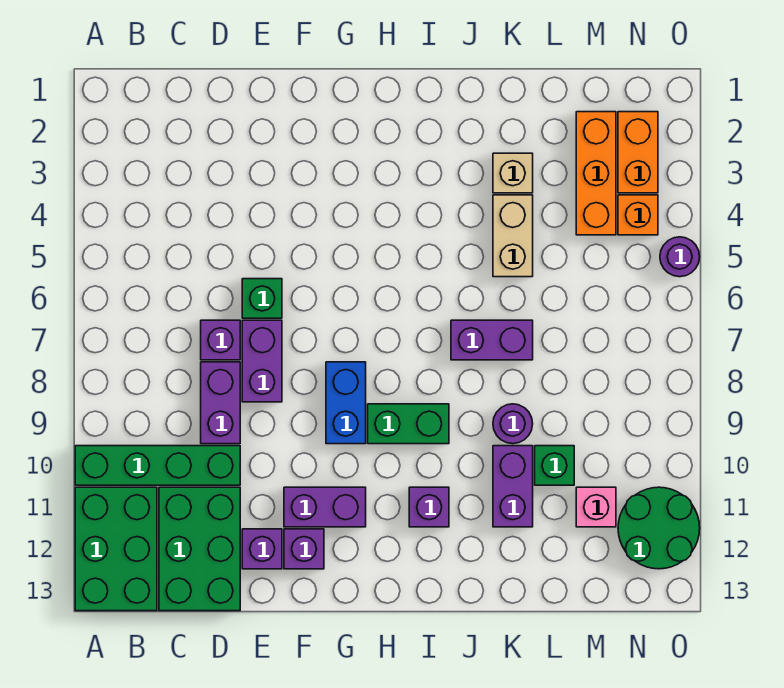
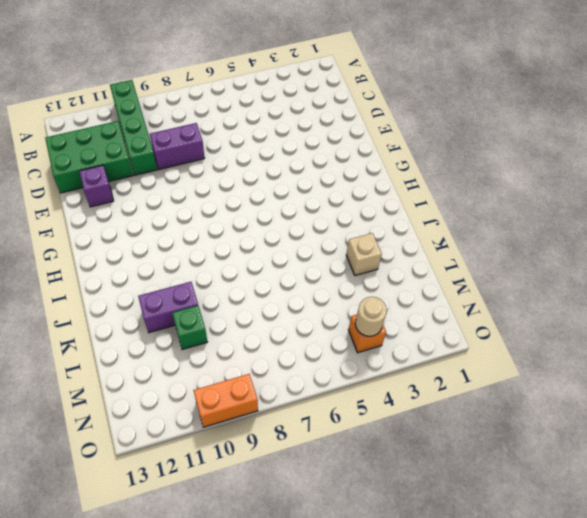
tan round brick N4 level 2 -> none
orange brick O9:O10 level 1 -> orange brick N2:N3 level 1
none -> green brick A11:B13 level 1
none -> purple brick D7 level 1
none -> green brick E6 level 1

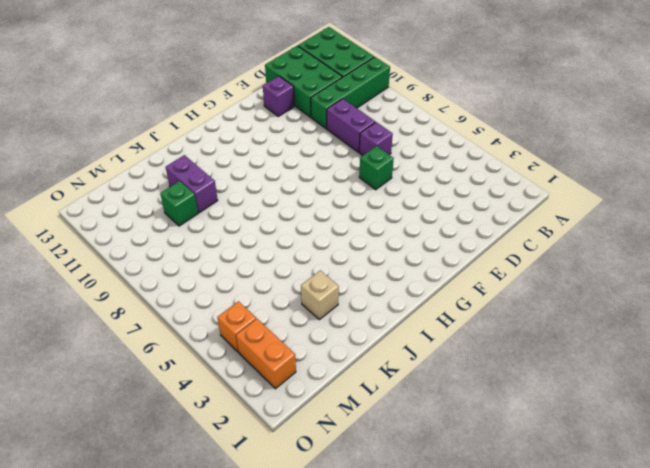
none -> purple brick E7:E8 level 1
none -> purple brick F11:G11 level 1
none -> purple brick F12 level 1

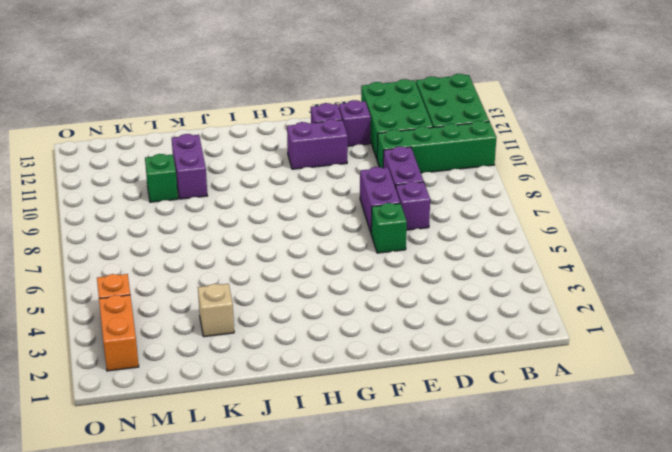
none -> blue brick G8:G9 level 1
none -> green brick H9:I9 level 1
none -> purple brick I11 level 1

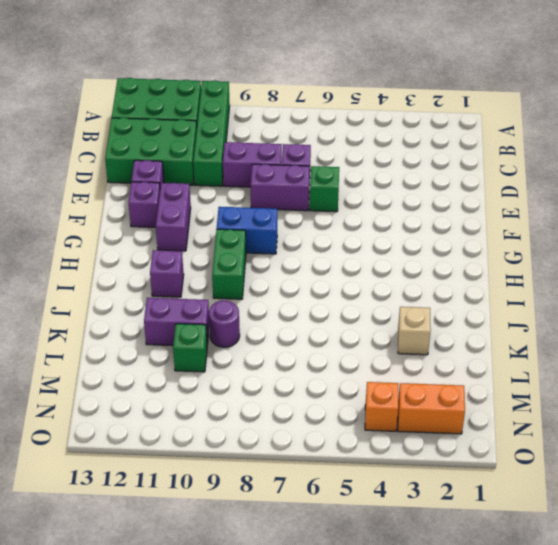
none -> purple brick J7:K7 level 1
none -> tan brick K4:K5 level 1
none -> orange brick M2:M4 level 1

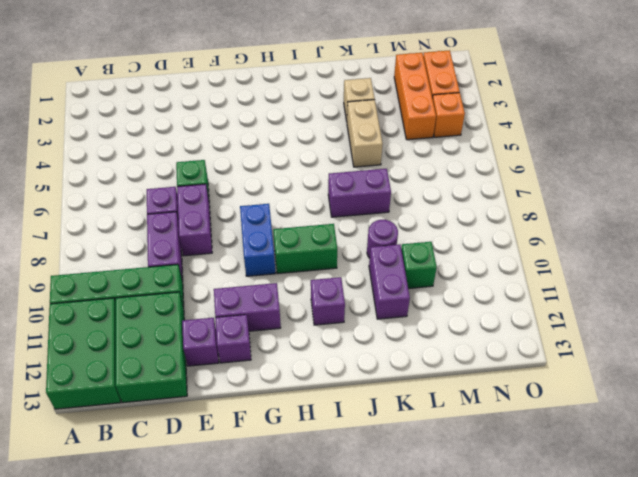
none -> pink brick M11 level 1
none -> green round brick N11:O12 level 1
none -> purple round brick O5 level 1

